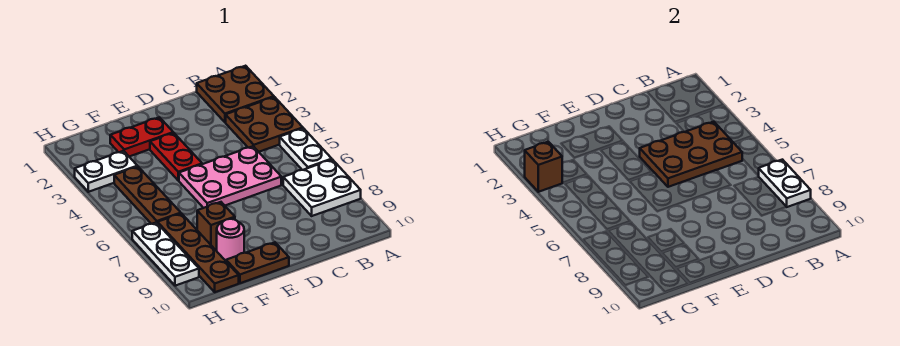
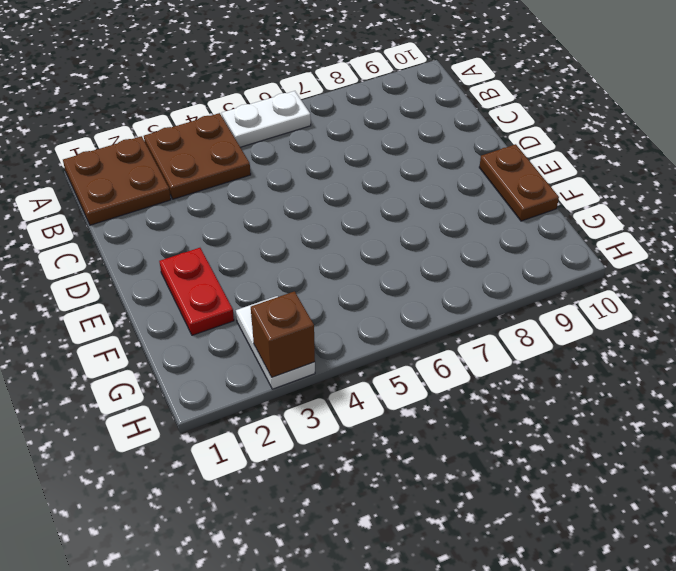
none -> white plate A7:B8 level 1
none -> pink plate C5:E6 level 1
none -> red plate E3:E4 level 1

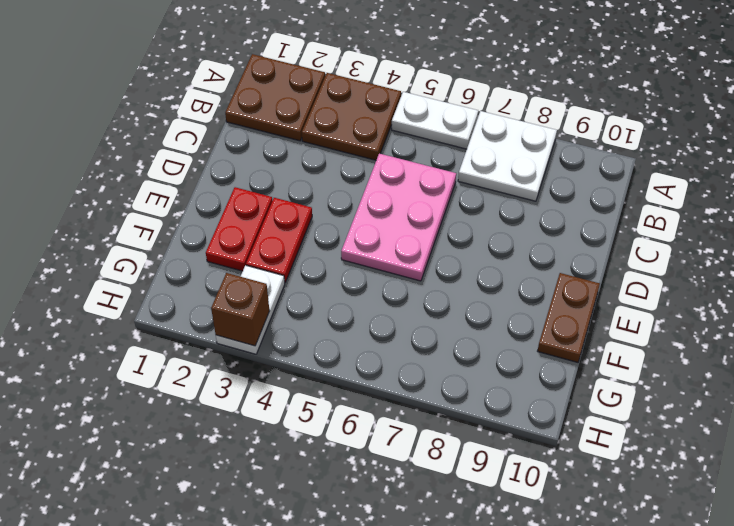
red plate E3:F3 level 1 -> red plate E3:E4 level 1
none -> brown brick F8 level 1
none -> pink round brick F9 level 1
none -> brown plate G4:G6 level 1

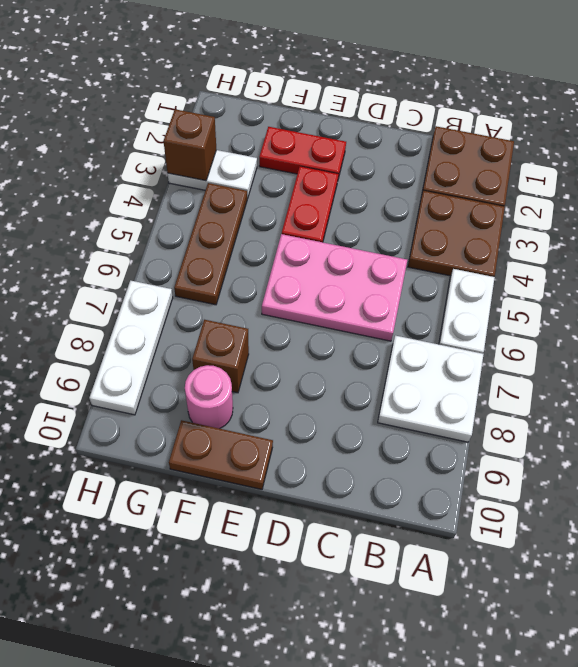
none -> brown plate G7:G10 level 1
none -> white plate A7:A8 level 2
none -> brown plate B4:D5 level 2

